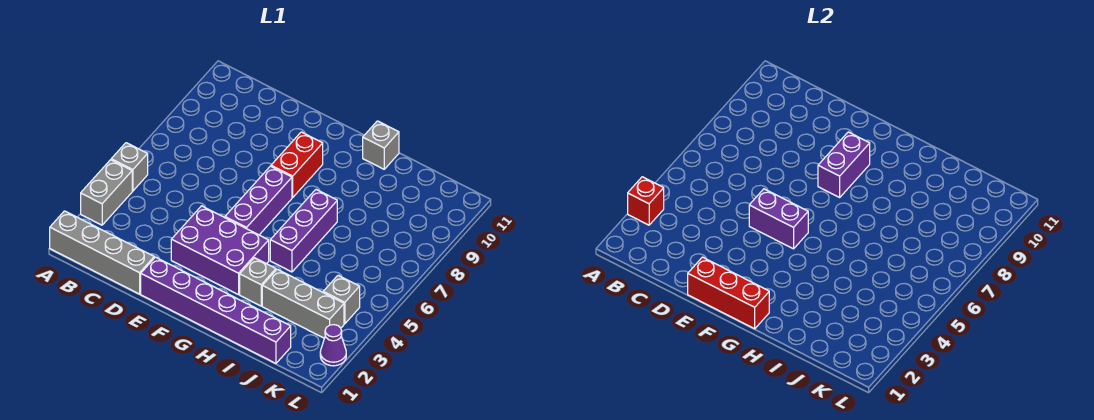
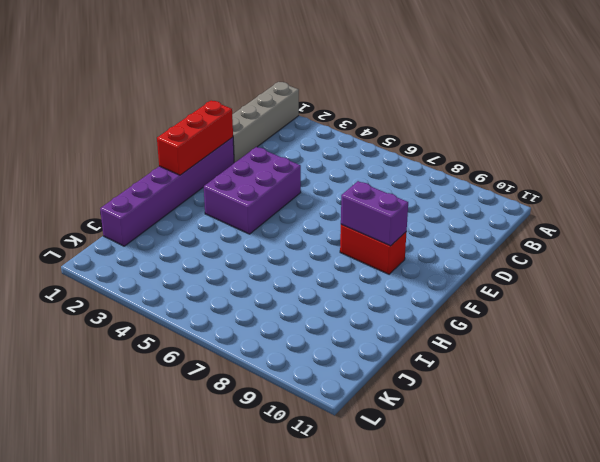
none -> grey brick A3:A4 level 1
none -> grey brick A5 level 1
none -> purple brick F5:F7 level 1

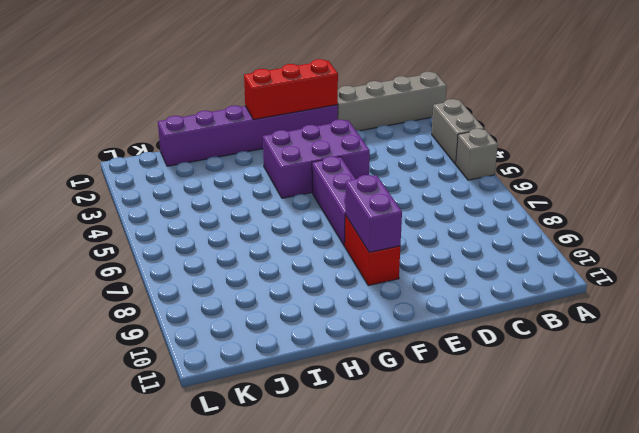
none -> grey brick H3 level 1
none -> purple brick H5:H7 level 1
none -> grey brick H11 level 1

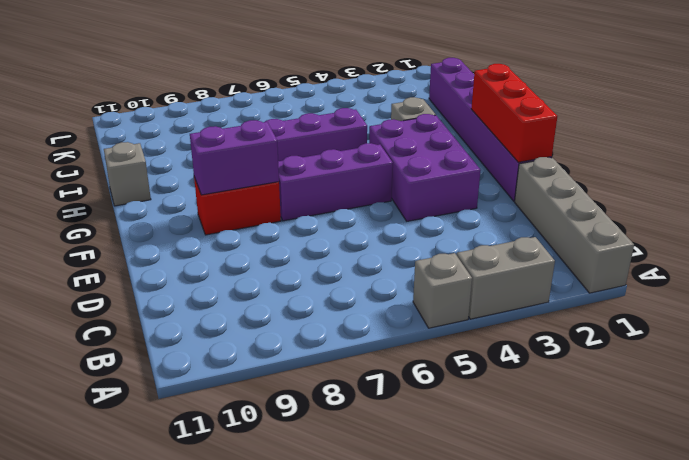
none -> grey brick I3:K3 level 1
none -> grey brick K4 level 1
none -> purple cone L2 level 1

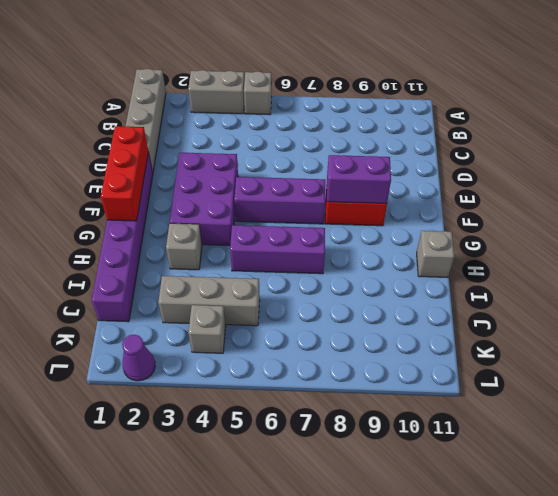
grey brick J3:J5 level 1 -> grey brick I3:K3 level 1
none -> red brick A3 level 2
none -> purple brick E5:F5 level 2

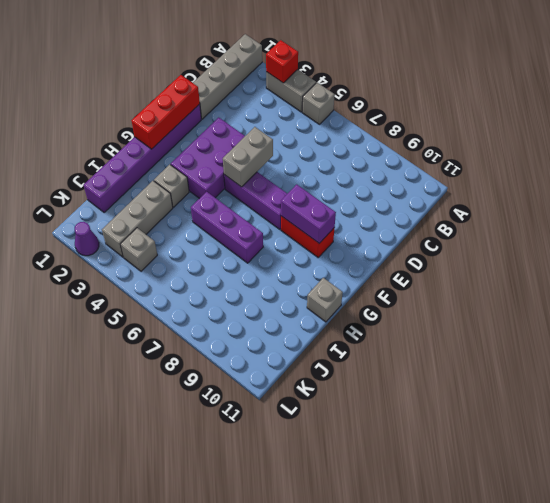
grey brick E5:F5 level 2 -> purple brick E5:F5 level 2

